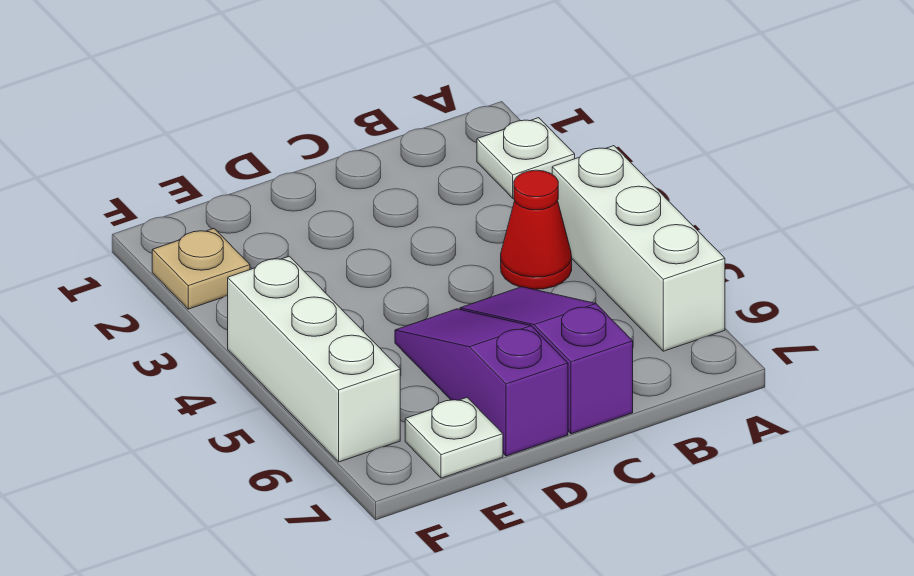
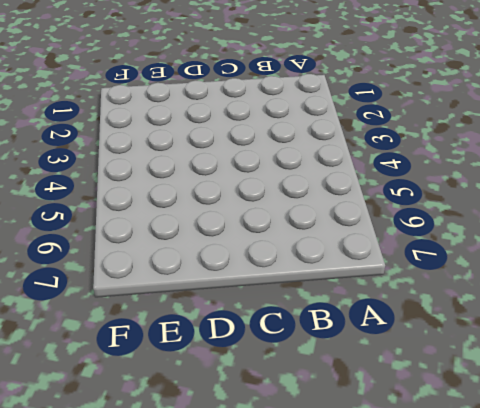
none -> white plate A2 level 1
none -> white brick A4:A6 level 1

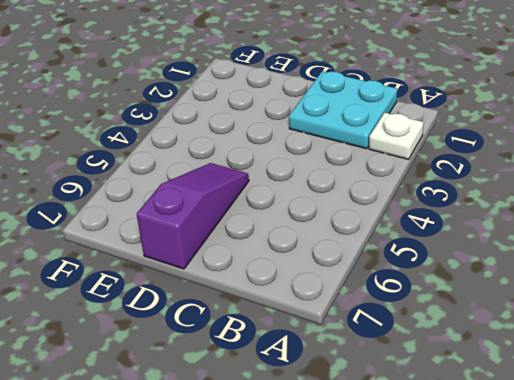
cyan plate B1:C2 level 1 -> none
none -> white brick A4:A6 level 1
none -> red cone B4 level 1

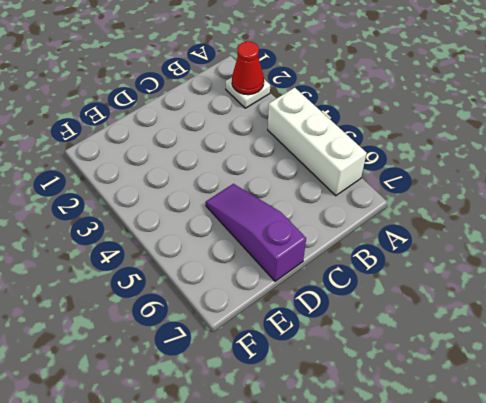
red cone A2 level 2 -> red cone B4 level 1
none -> purple slope C5:C7 level 1 top 7
none -> white plate E7 level 1

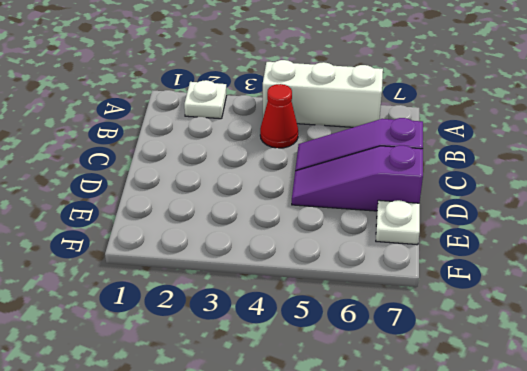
none -> tan plate F2 level 1
none -> white brick F4:F6 level 1

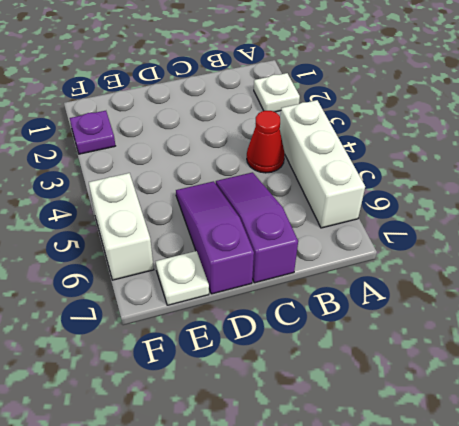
purple plate F2 level 1 -> tan plate F2 level 1
white brick F5:F6 level 1 -> white brick F4:F6 level 1

